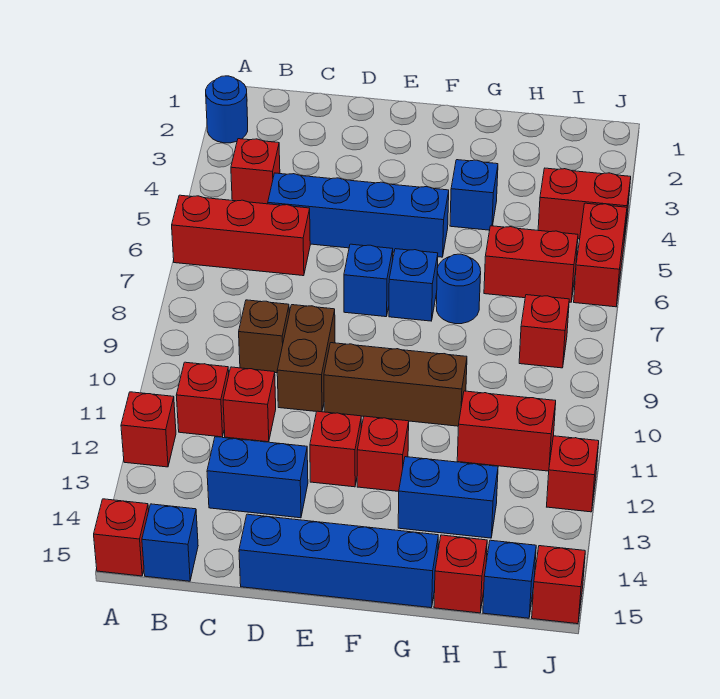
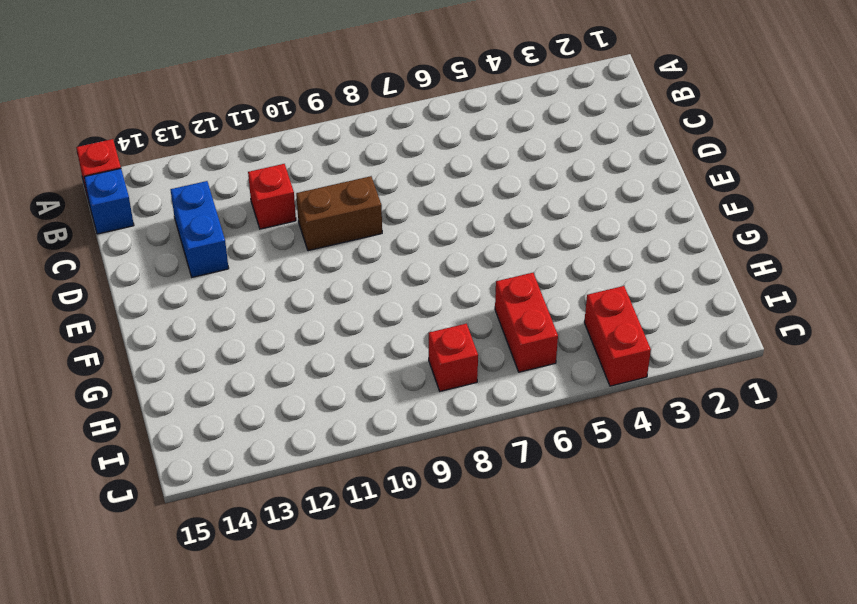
none -> blue round brick A2 level 1
none -> red brick A6:C6 level 1
none -> red brick A12 level 1
none -> red brick B4 level 1

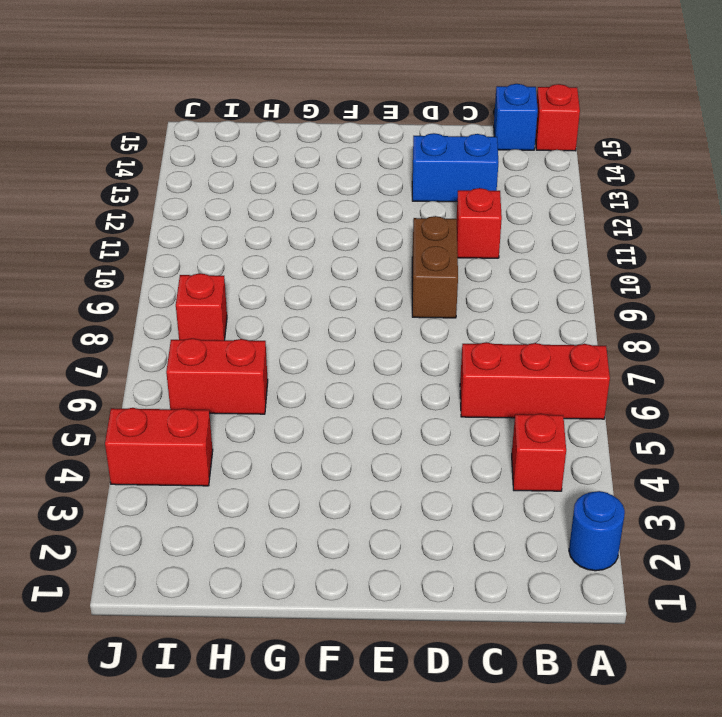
none -> red brick A12 level 1
none -> red brick B11 level 1
none -> blue brick C5:F5 level 1
none -> brown brick C9 level 1

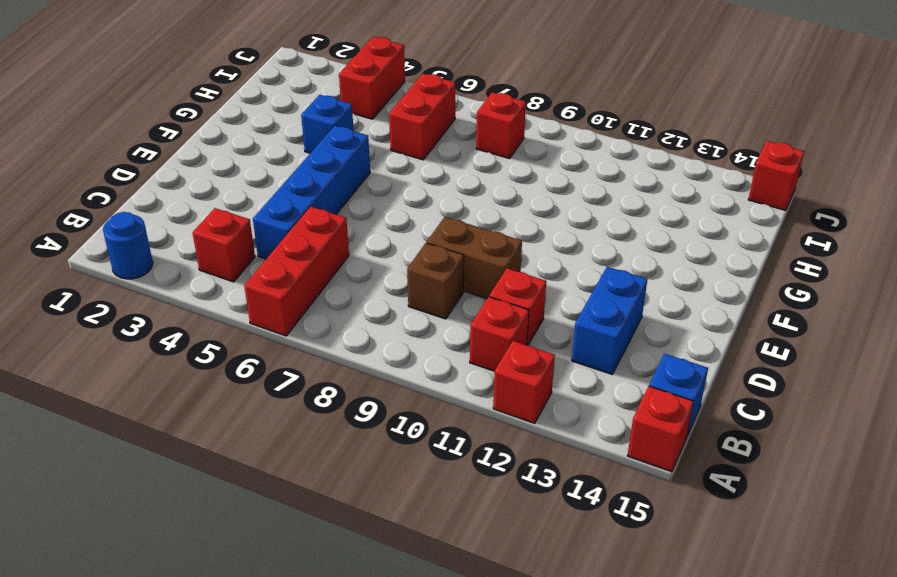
none -> blue brick D15:G15 level 1
none -> blue brick E7 level 1
none -> brown brick E10:G10 level 1
none -> red brick E12 level 1

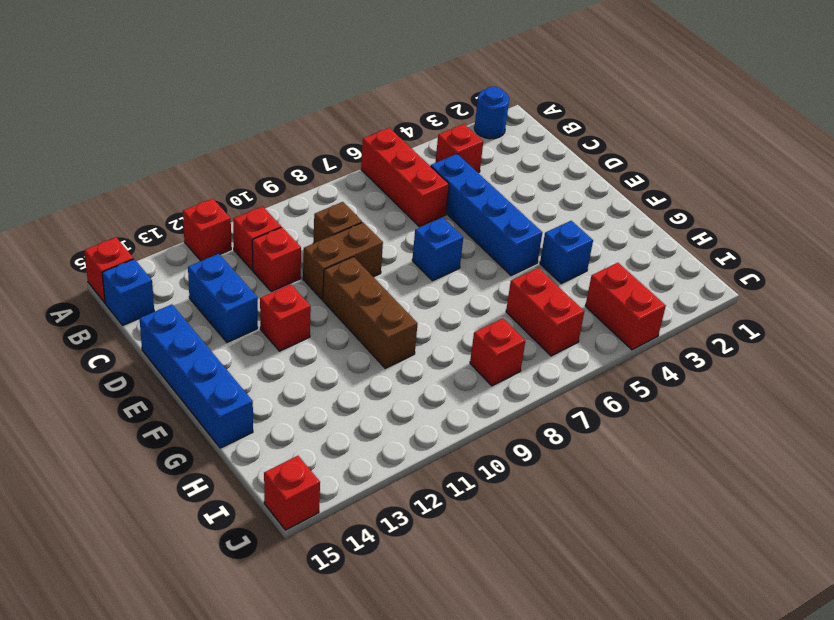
none -> blue brick F7 level 1
none -> red brick F12 level 1
none -> blue round brick G7 level 1
none -> blue brick G13:H13 level 1

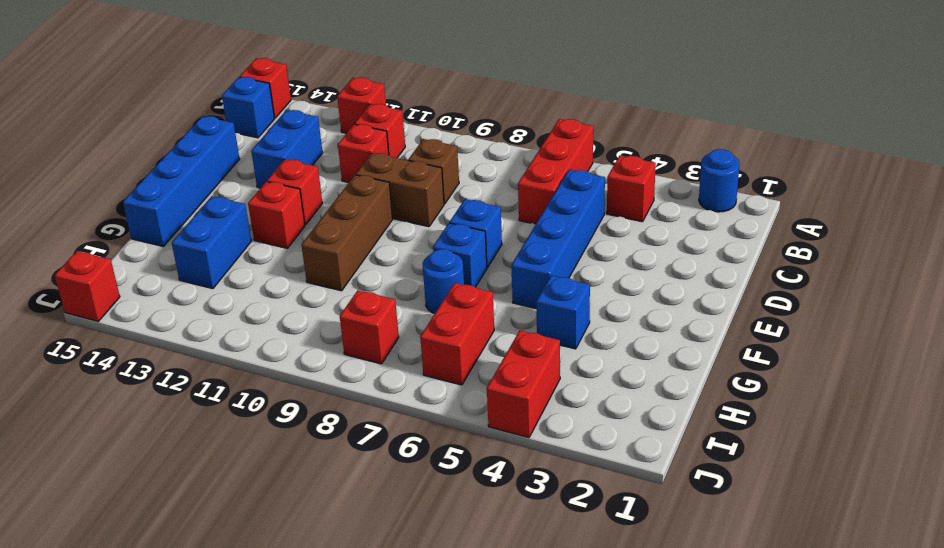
none -> red brick H11:I11 level 1
none -> red brick H15 level 1
none -> blue brick I15 level 1
none -> red brick J5:J6 level 1

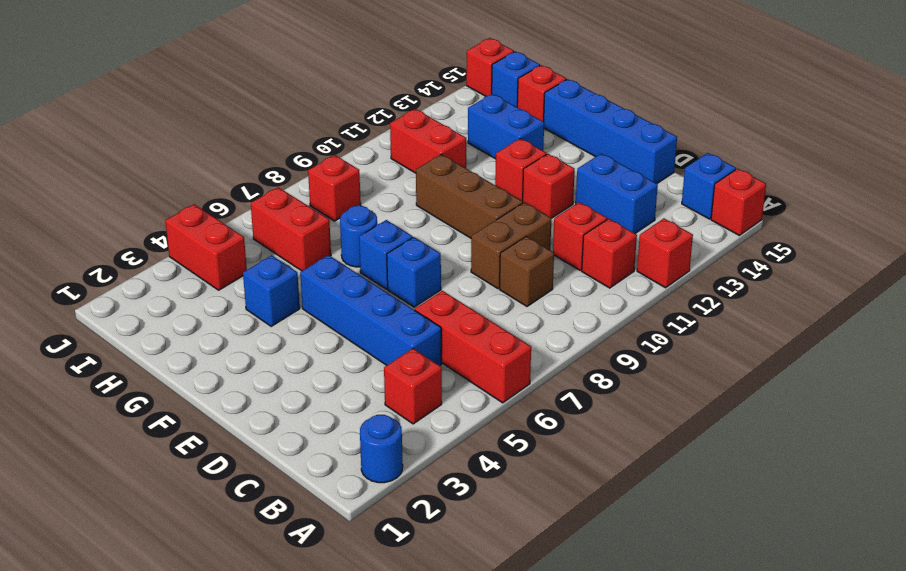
none -> red brick J5:J6 level 1
none -> red brick J12 level 1

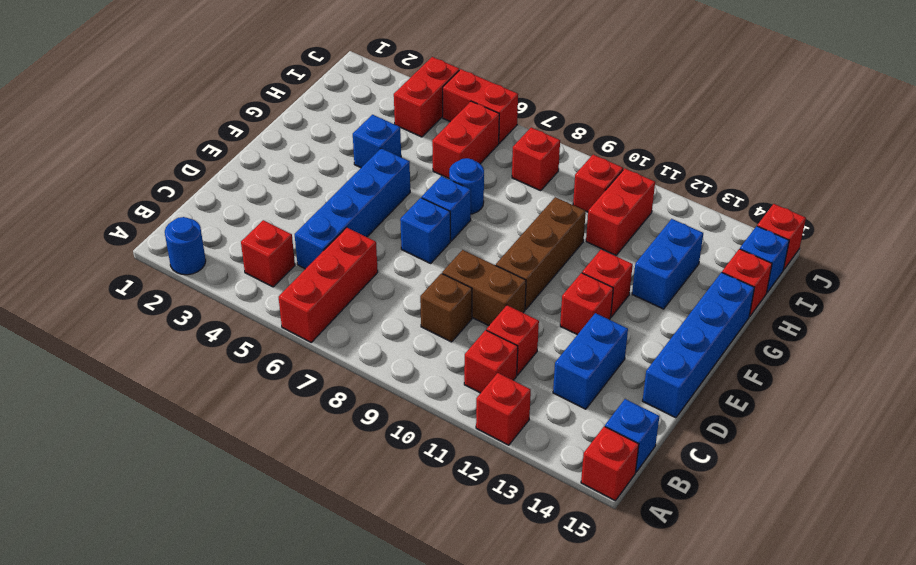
red brick I10 level 1 -> red brick J12 level 1

